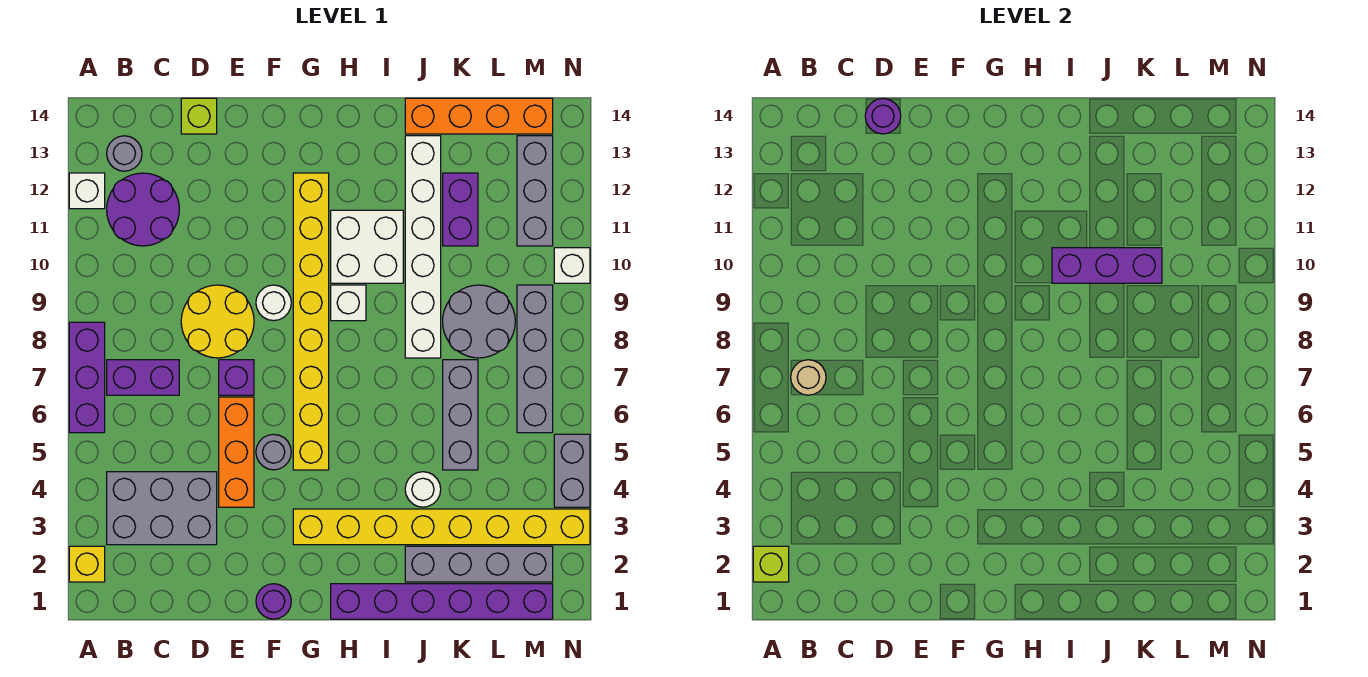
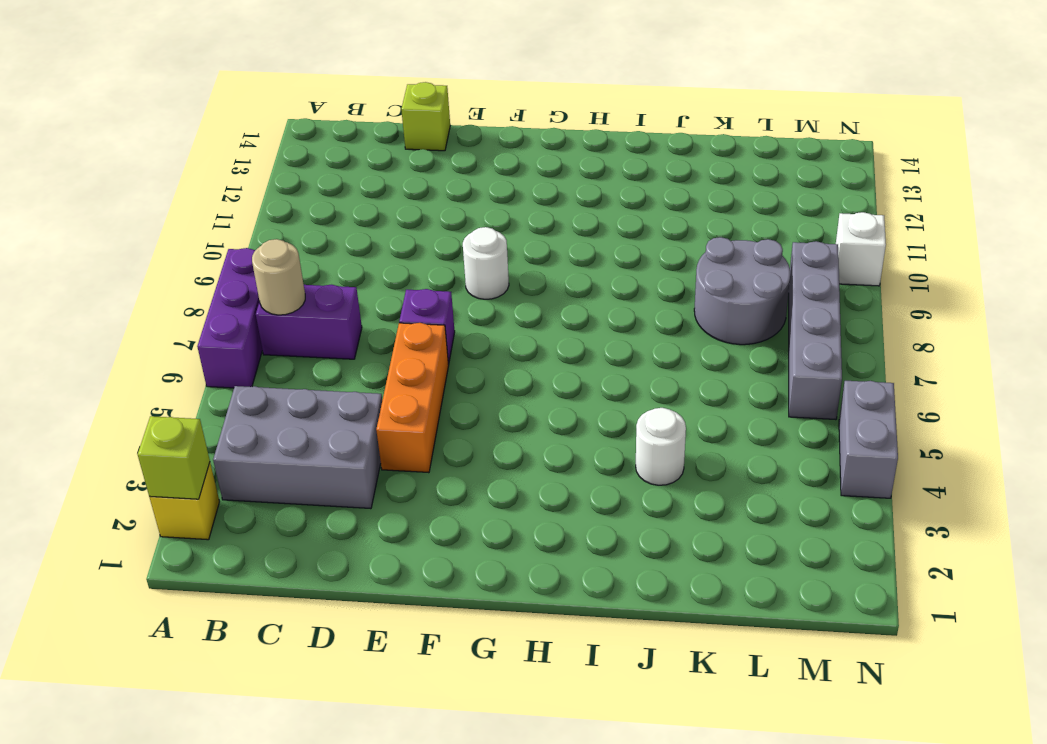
none -> white brick A12 level 1
none -> purple round brick B11:C12 level 1
none -> grey round brick B13 level 1
none -> yellow round brick D8:E9 level 1

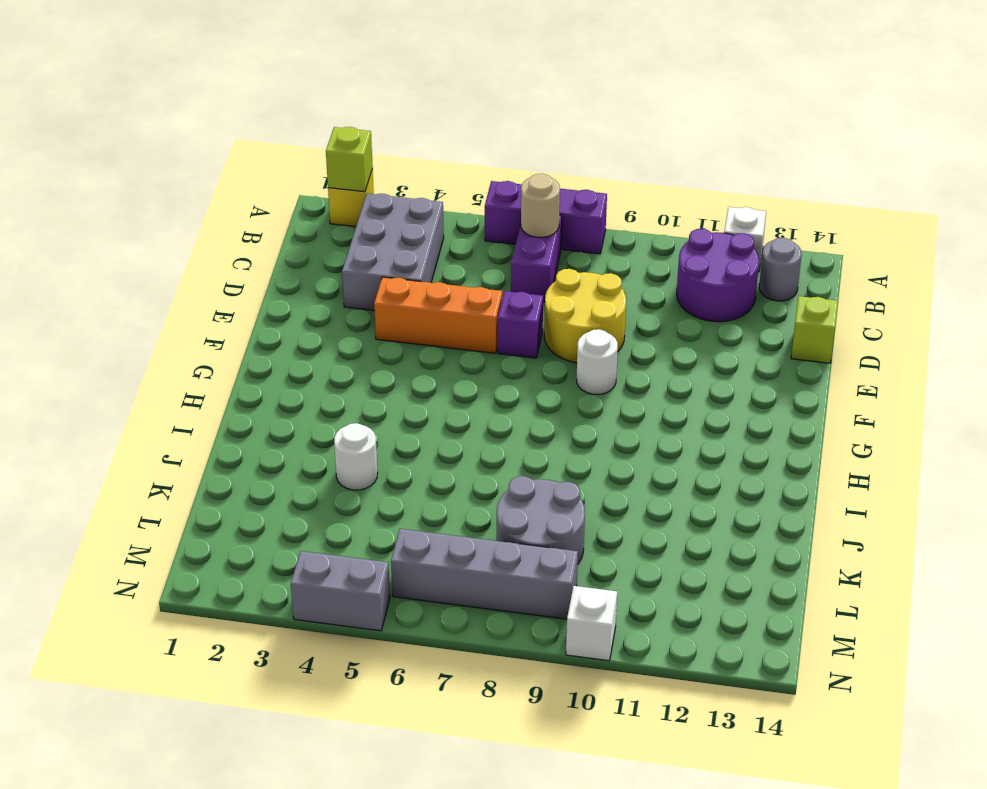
none -> purple round brick F1 level 1
none -> grey round brick F5 level 1
none -> yellow brick G3:N3 level 1
none -> yellow brick G5:G12 level 1

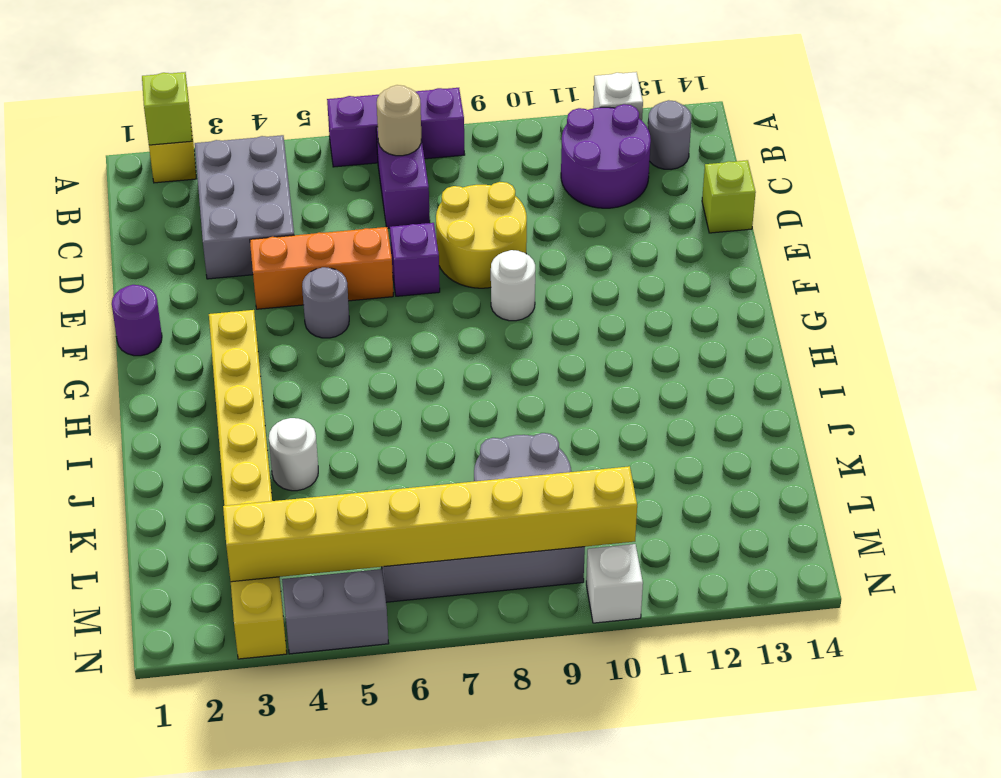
yellow brick M3:M10 level 2 -> yellow brick G5:G12 level 1
none -> purple brick H1:M1 level 1
none -> white brick H9 level 1
none -> white brick H10:I11 level 1
none -> grey brick J2:M2 level 1

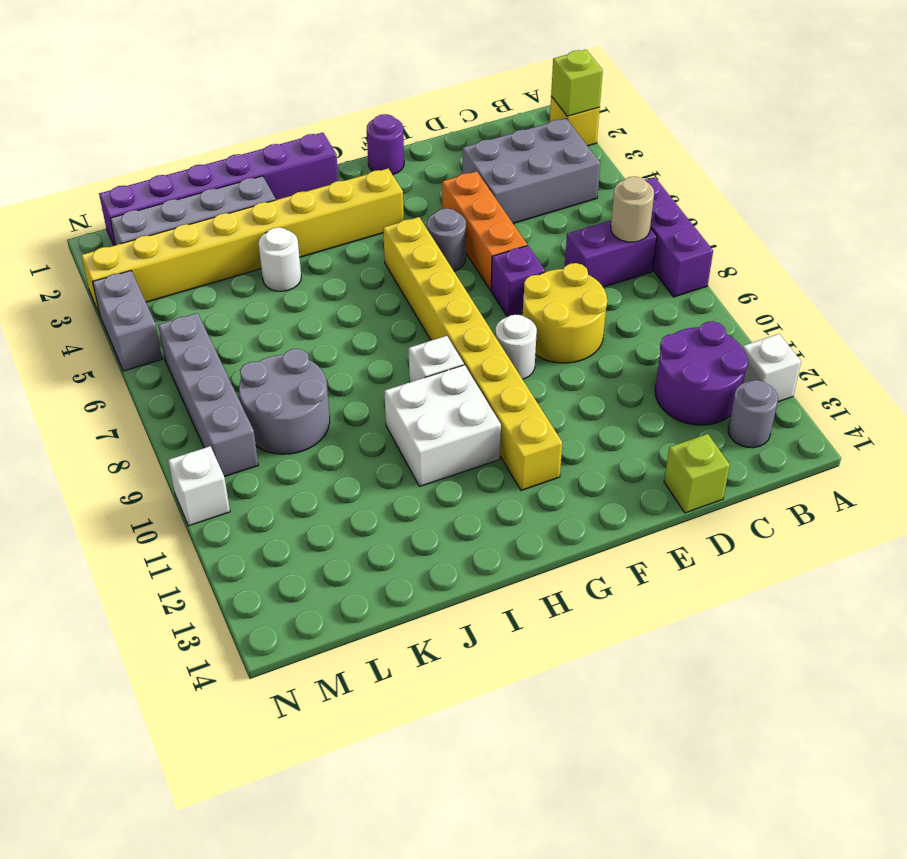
none -> white brick J8:J13 level 1
none -> orange brick J14:M14 level 1
none -> grey brick K5:K7 level 1
none -> purple brick K11:K12 level 1

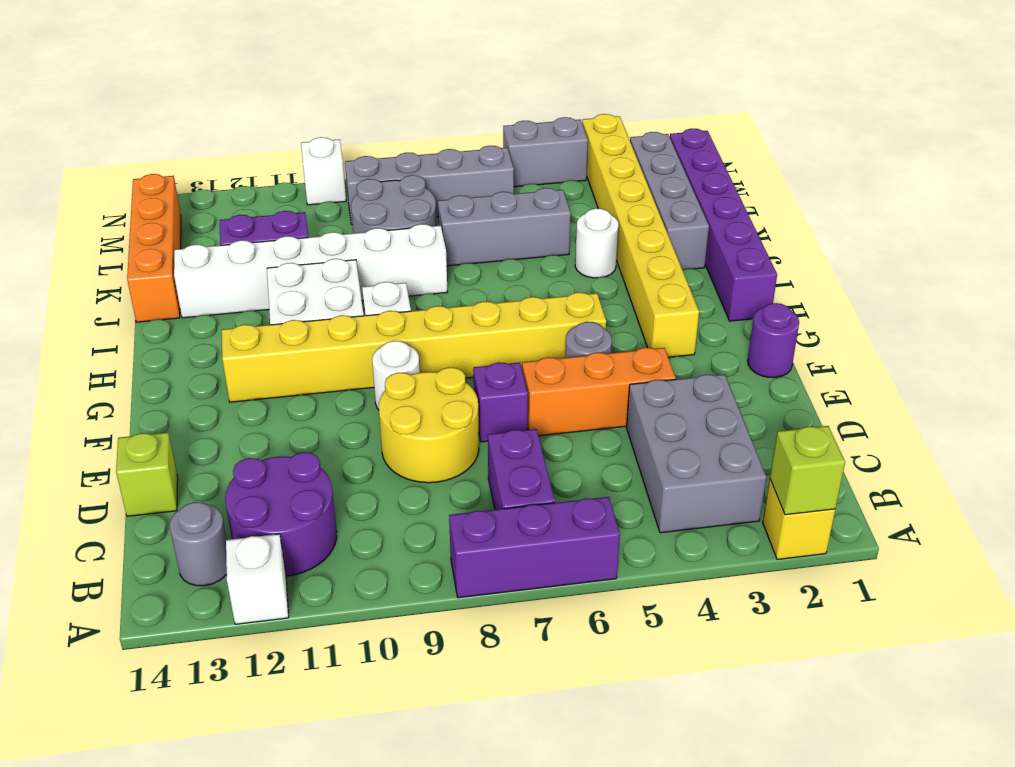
none -> grey brick M11:M13 level 1
none -> tan round brick B7 level 2
none -> purple round brick D14 level 2
none -> purple brick I10:K10 level 2

